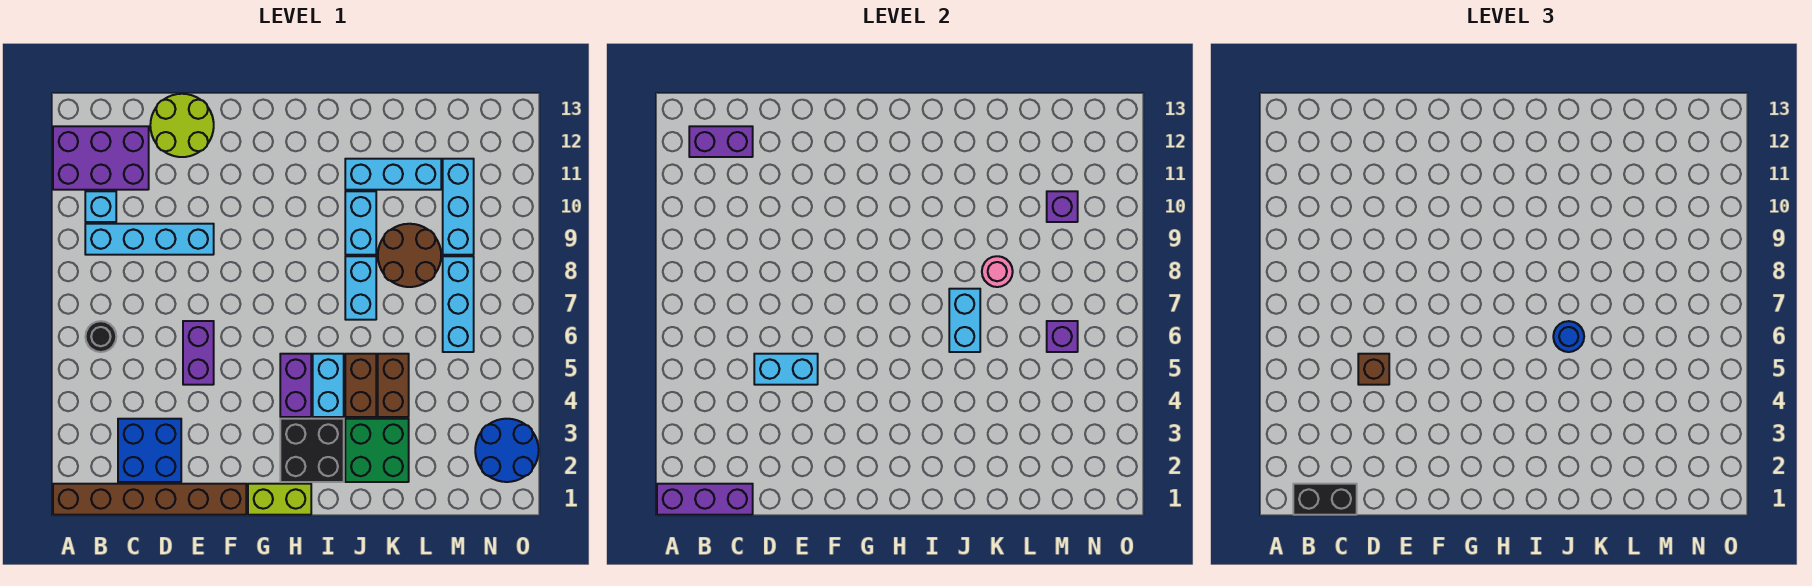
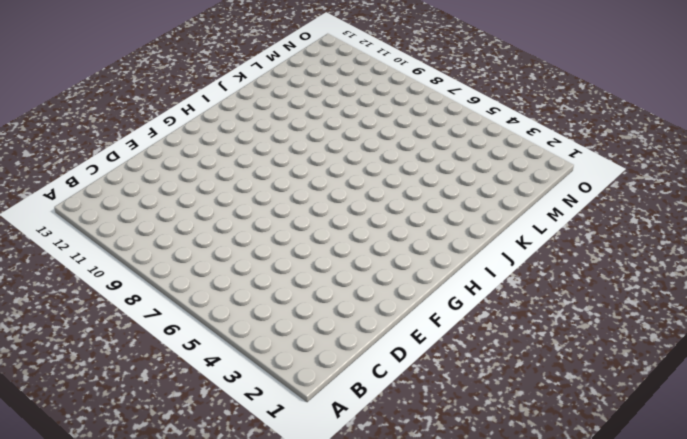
none -> brown brick A1:F1 level 1
none -> purple brick A11:C12 level 1
none -> black round brick B6 level 1
none -> cyan brick B9:E9 level 1

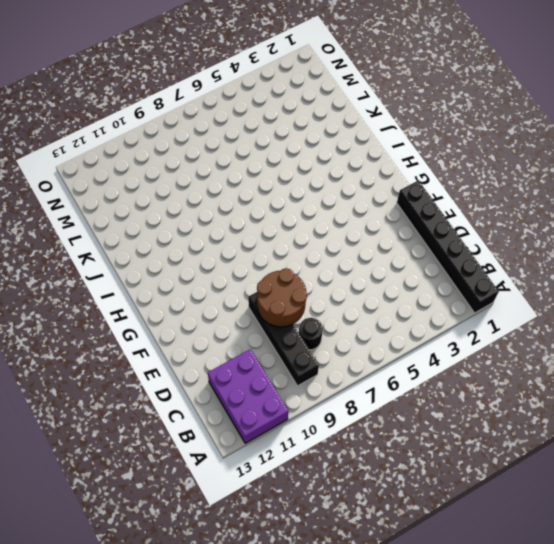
black brick A1:F1 level 1 -> brown brick A1:F1 level 1
black brick B9:E9 level 1 -> cyan brick B9:E9 level 1
black round brick C8 level 1 -> black round brick B6 level 1
brown round brick D8:E9 level 2 -> brown round brick K8:L9 level 1
none -> cyan brick B10 level 1
none -> blue brick C2:D3 level 1
none -> lime round brick D12:E13 level 1
none -> purple brick E5:E6 level 1

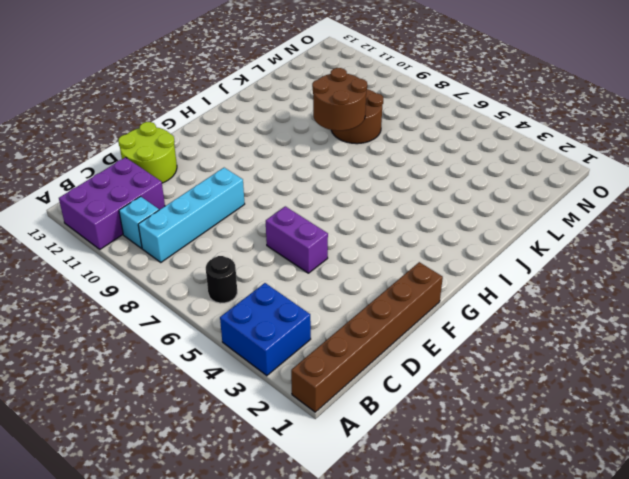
blue brick A3:B4 level 1 -> blue brick C2:D3 level 1
brown round brick J8:K9 level 2 -> pink round brick K8 level 2
none -> lime brick G1:H1 level 1
none -> black brick H2:I3 level 1
none -> purple brick H4:H5 level 1
none -> cyan brick I4:I5 level 1

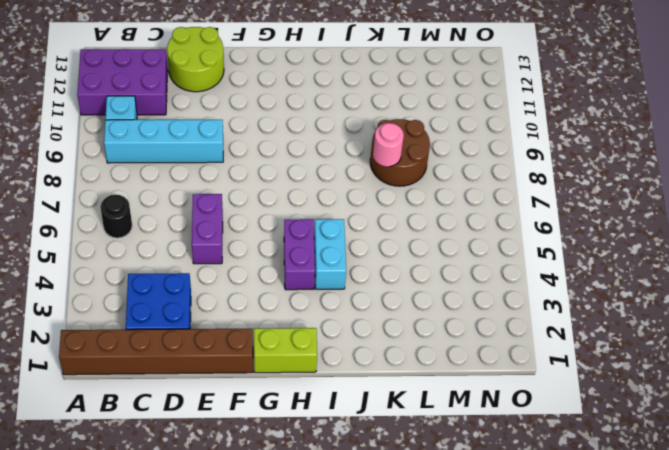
none -> black brick H2:I3 level 1
none -> green brick J2:K3 level 1
none -> brown brick J4:J5 level 1
none -> cyan brick J7:J8 level 1

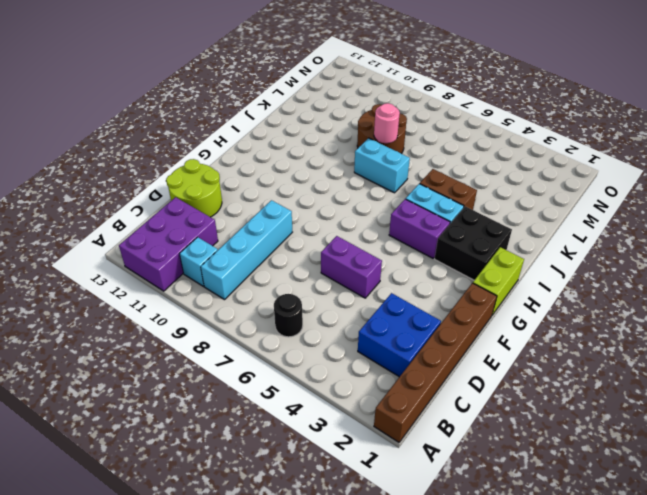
none -> green brick J2:K3 level 1
none -> cyan brick J9:J10 level 1
none -> cyan brick J11:L11 level 1
none -> brown brick K4:K5 level 1

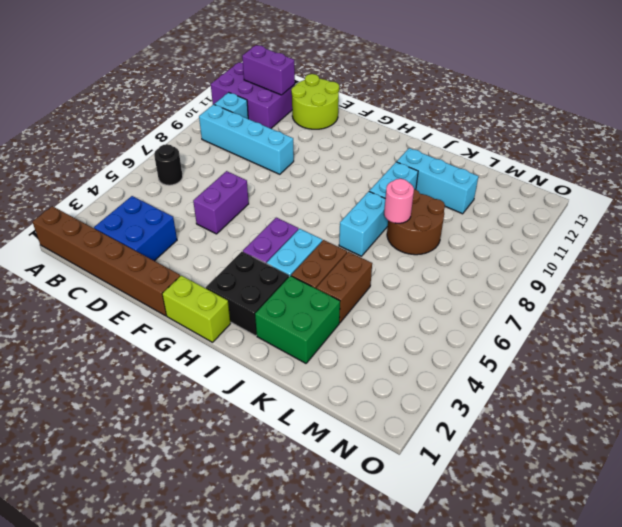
none -> cyan brick M6:M8 level 1
none -> cyan brick M9:M11 level 1
none -> blue round brick N2:O3 level 1
none -> purple brick A1:C1 level 2

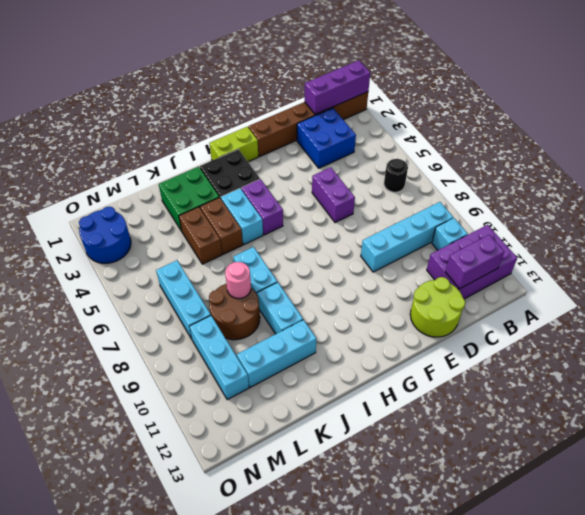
none -> cyan brick D5:E5 level 2
none -> cyan brick J6:J7 level 2
none -> purple brick M6 level 2
none -> purple brick M10 level 2

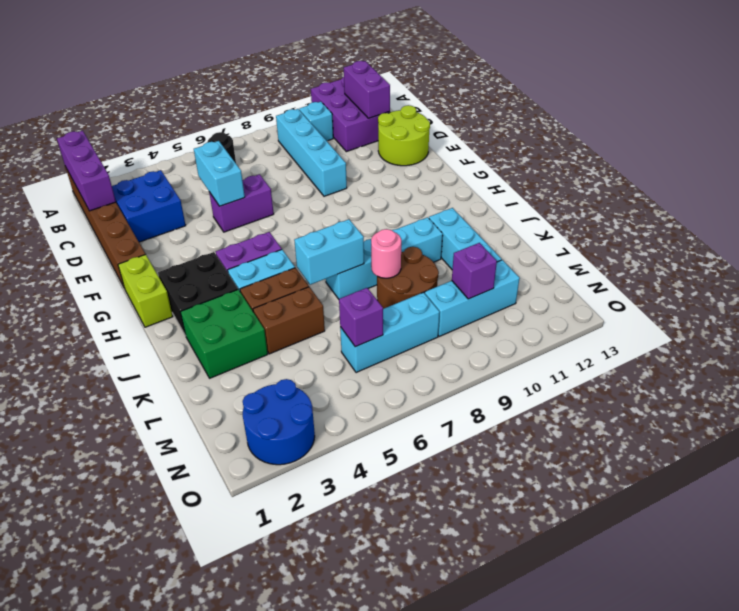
none -> black brick B1:C1 level 3
none -> brown brick D5 level 3
none -> blue round brick J6 level 3

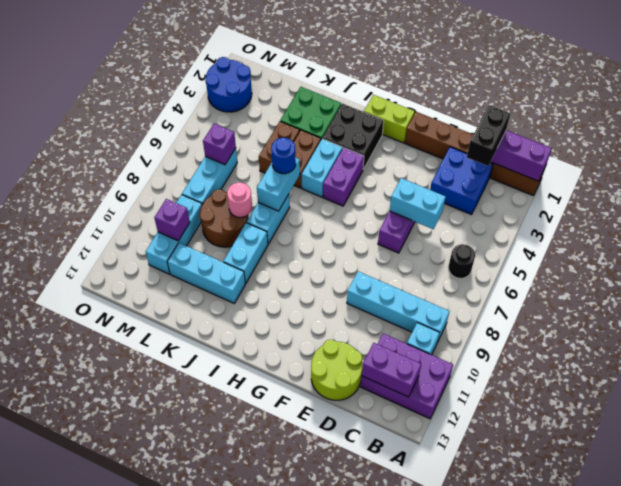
black brick C1:C2 level 3 -> black brick B1:C1 level 3
none -> brown brick D5 level 3

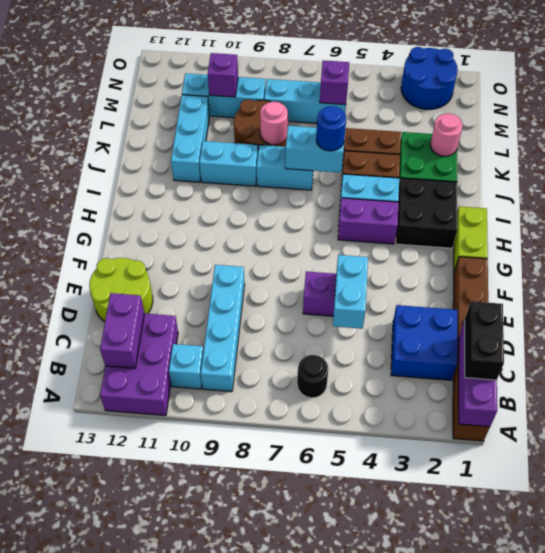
pink round brick K2 level 2 -> none
none -> brown brick D5 level 3

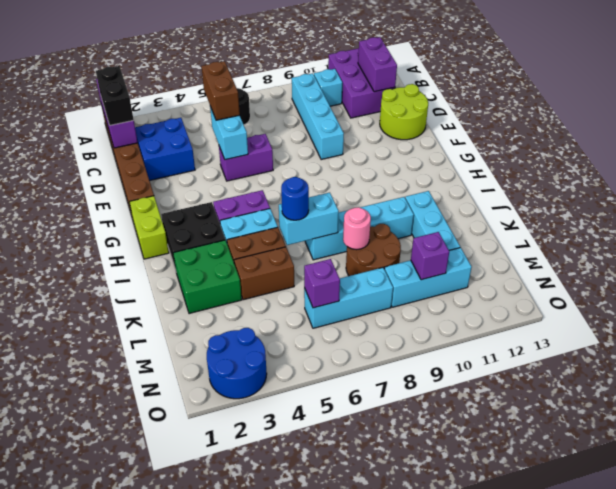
brown brick C5:D5 level 3 -> brown brick D5 level 3

